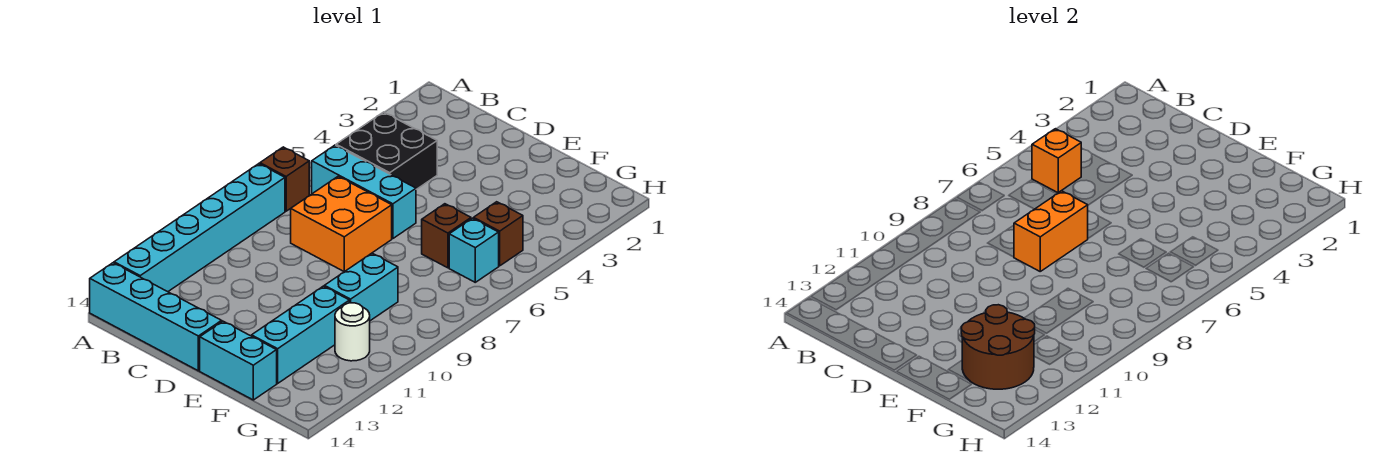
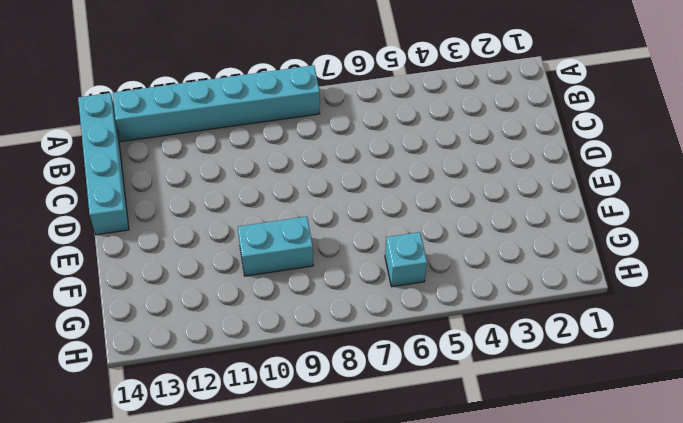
none -> brown brick A7 level 1
none -> black brick B4:C5 level 1
none -> cyan brick B6:D6 level 1

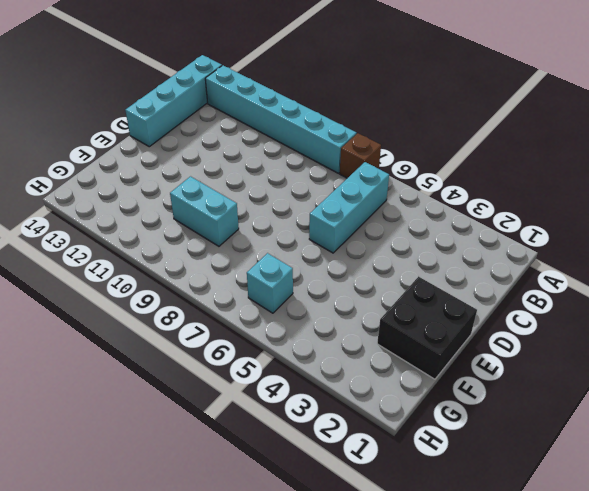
black brick E1:F2 level 1 -> black brick B4:C5 level 1
none -> orange brick C7:D8 level 1
none -> cyan brick E14:F14 level 1
none -> brown brick F6 level 1

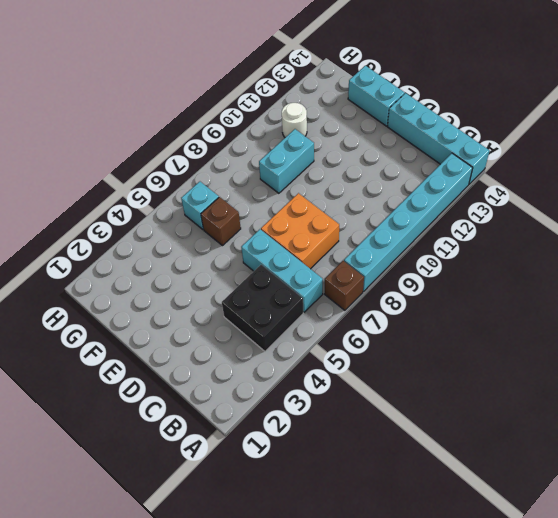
none -> cyan brick F11:F13 level 1
none -> brown brick G5 level 1
none -> orange brick B5 level 2

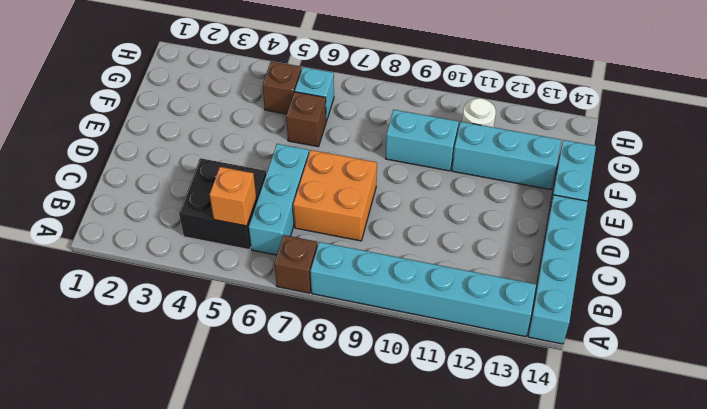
none -> orange brick D7:D8 level 2
none -> brown round brick F12:G13 level 2

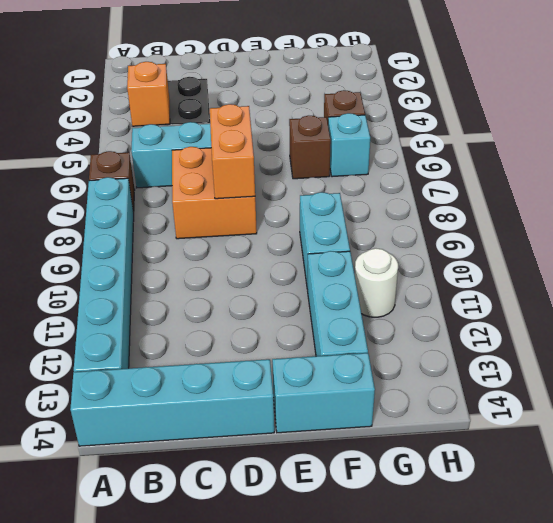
none -> brown round brick F12:G13 level 2

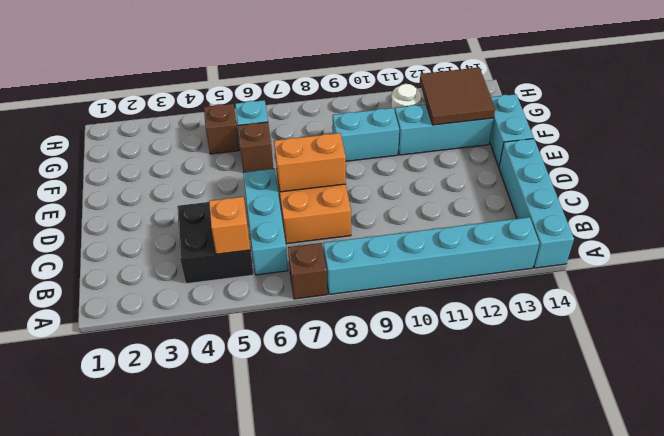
brown tile F12:G13 level 2 -> brown round brick F12:G13 level 2

